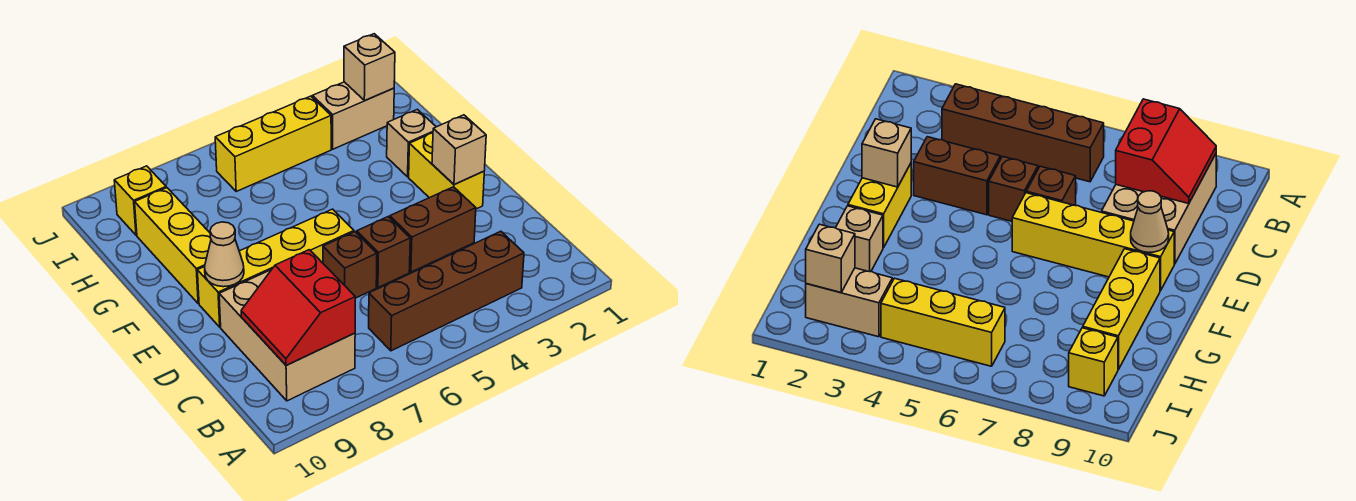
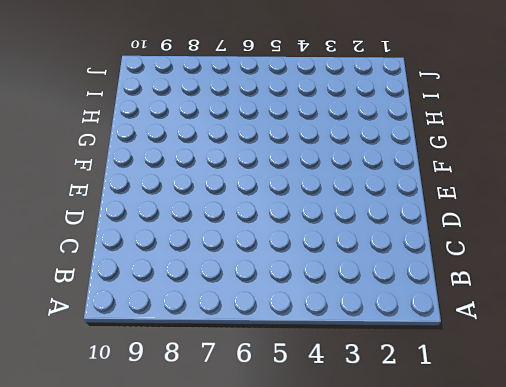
none -> brown brick B3:B6 level 1
none -> tan brick B8:D9 level 1
none -> brown brick D3:D4 level 1

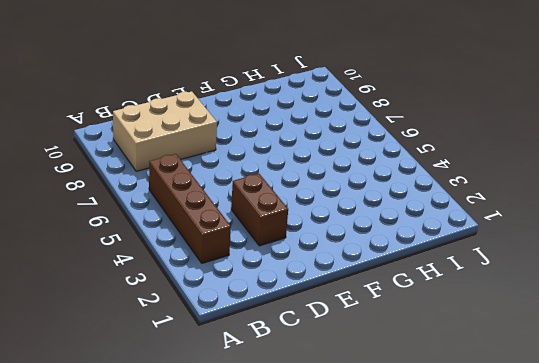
none -> brown brick D5 level 1
none -> brown brick D6 level 1
none -> yellow brick E2:F2 level 1

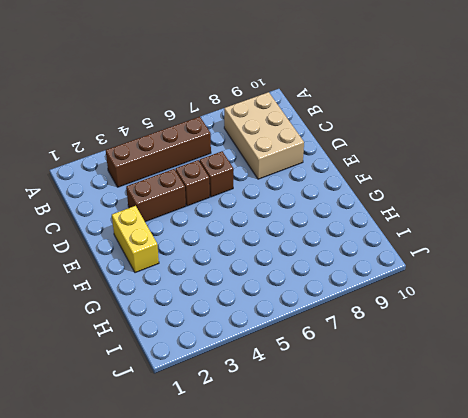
none -> yellow brick E6:E9 level 1
none -> yellow brick F9:H9 level 1
none -> tan brick G2 level 1

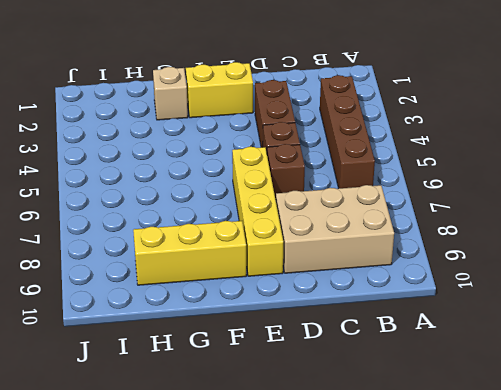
none -> tan brick I2:I3 level 1
none -> yellow brick I4:I6 level 1
none -> yellow brick I9 level 1

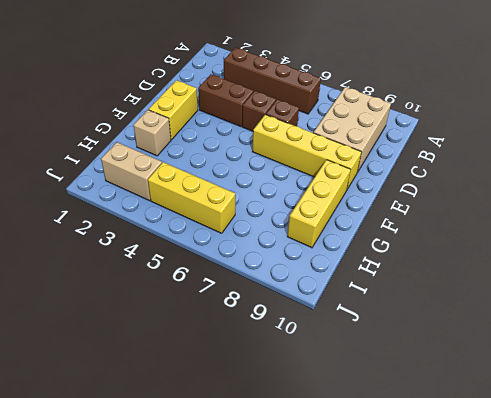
none -> yellow brick I9 level 1
none -> red slope B8:C9 level 2 top 8
none -> tan brick E2 level 2

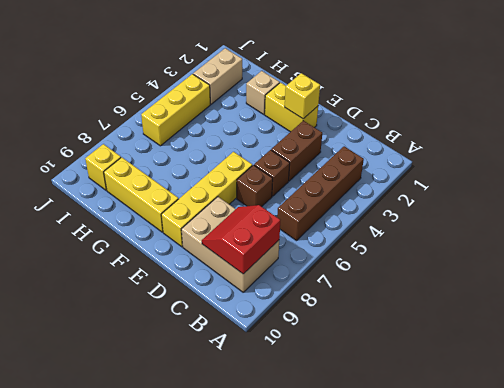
red slope B8:C9 level 2 top B -> red slope B8:C9 level 2 top 8
yellow brick E2 level 2 -> tan brick E2 level 2
none -> tan cone E9 level 2
none -> tan brick I2 level 2

